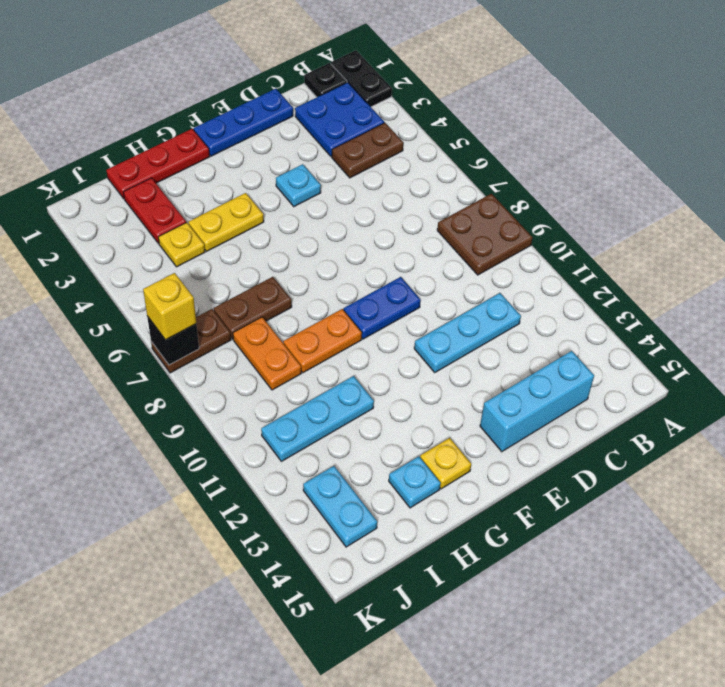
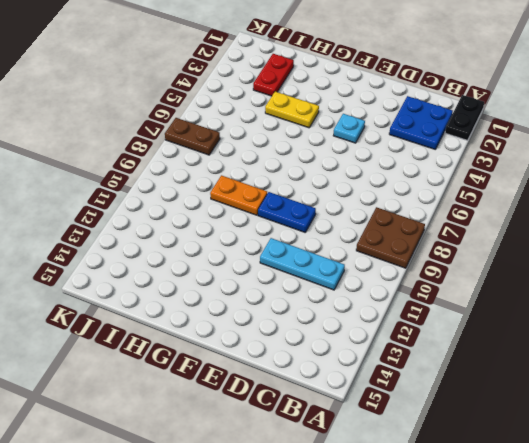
none -> black plate B1 level 1
none -> brown plate B4:C4 level 1
none -> cyan brick C14:E14 level 1

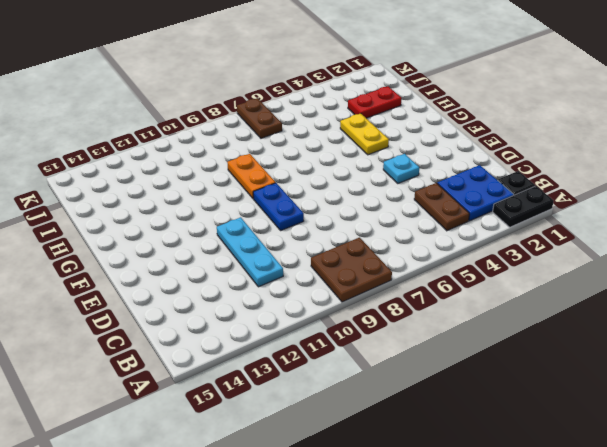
none -> cyan brick C14:E14 level 1
none -> blue plate D1:F1 level 1
none -> red plate G1:I1 level 1

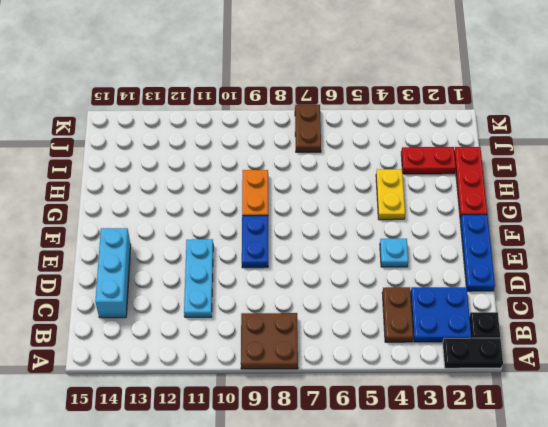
none -> yellow plate G14 level 1
none -> brown plate H7:I7 level 1
none -> cyan plate H11:J11 level 1

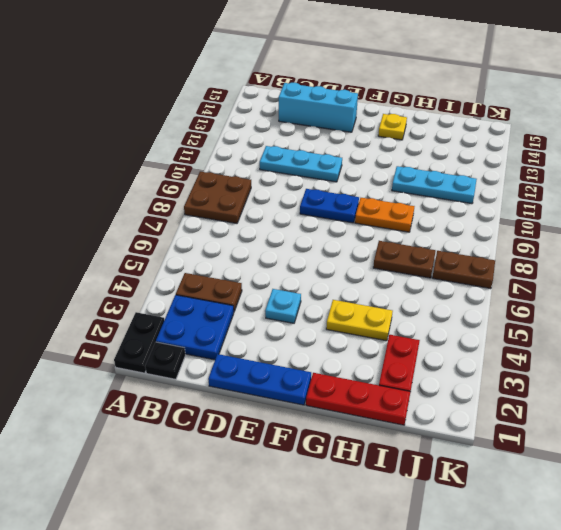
none -> cyan plate H14 level 1
none -> yellow plate I4 level 1
none -> orange plate I8:I9 level 1

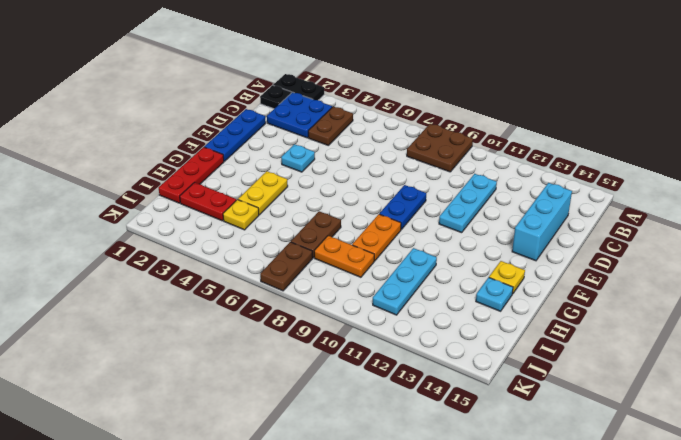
none -> cyan plate J13:J14 level 1
none -> black brick K7 level 2
none -> yellow brick K7 level 3

